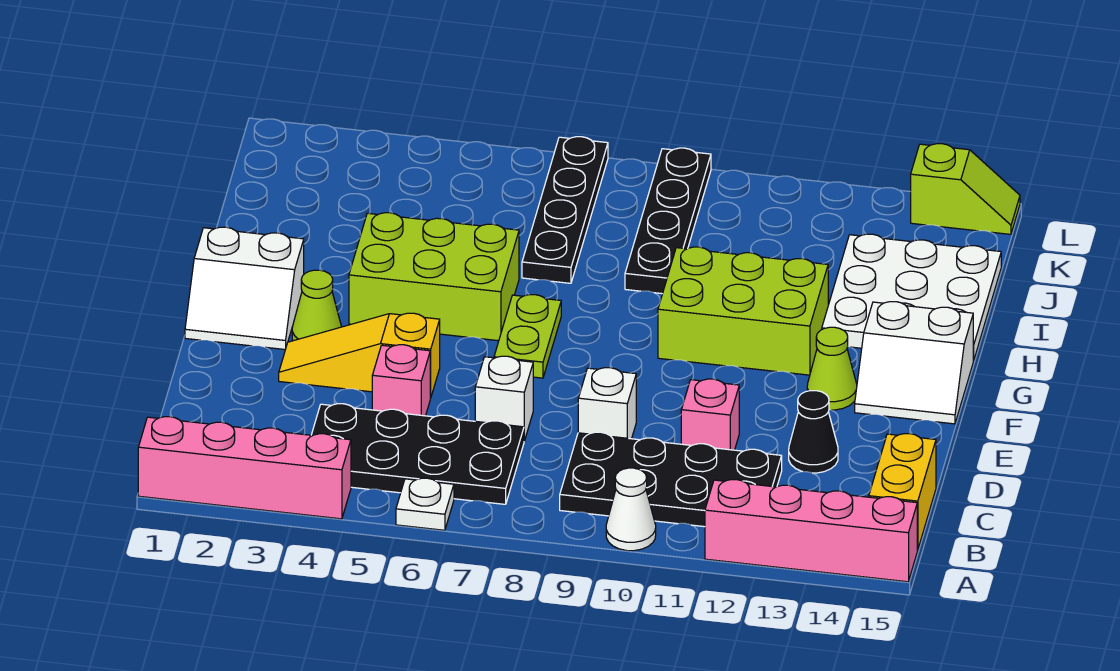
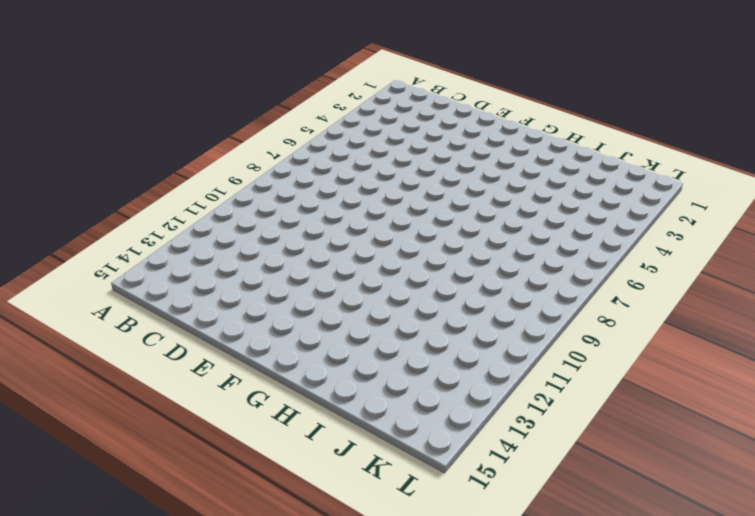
none -> pink brick A1:A4 level 1
none -> white plate A6 level 1
none -> white cone A10 level 1

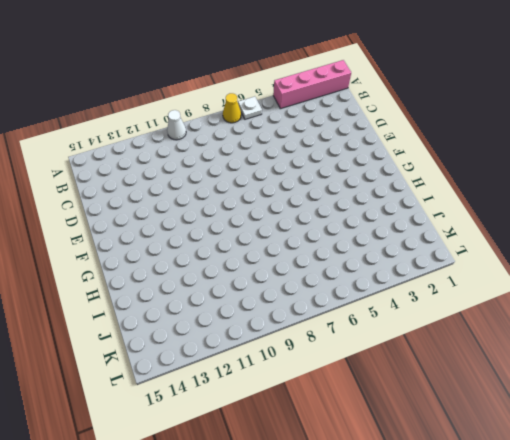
yellow cone A7 level 1 -> none
none -> pink brick A12:A15 level 1
none -> black plate B4:C7 level 1
none -> black plate B9:C12 level 1

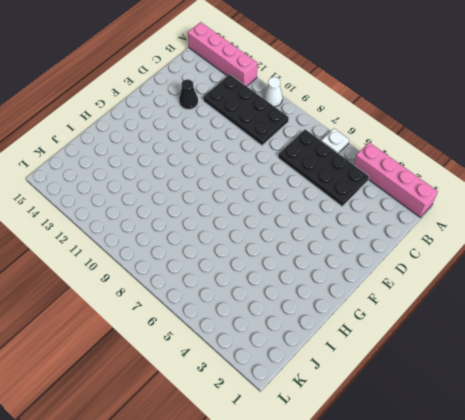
none -> yellow brick B15:C15 level 1
none -> pink brick D5 level 1
none -> white brick D7 level 1

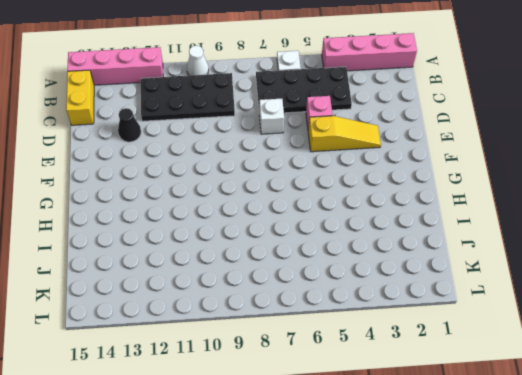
none -> white brick D9 level 1
none -> pink brick D11 level 1
none -> white slope F1:G2 level 1 top G

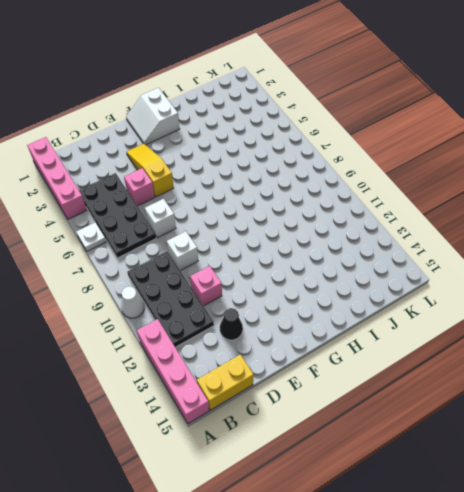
none -> lime cone F3 level 1
none -> lime plate F7:G7 level 1
none -> lime cone F13 level 1

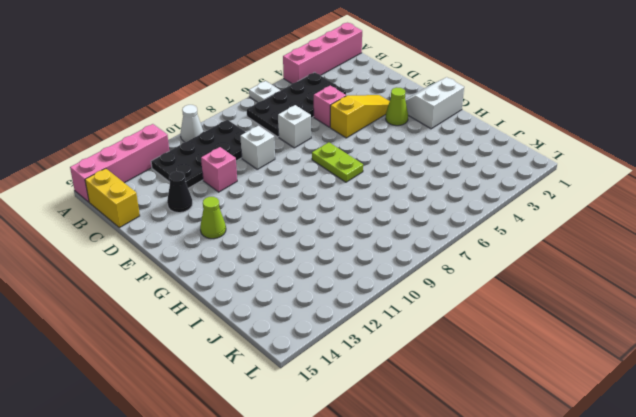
none -> white slope F14:G15 level 1 top G
none -> lime brick G4:H6 level 1
none -> lime brick G10:H12 level 1

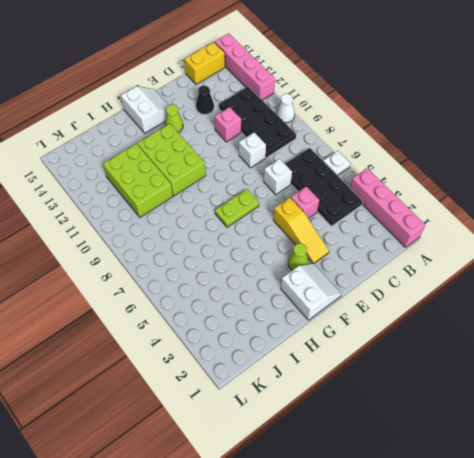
lime brick I10:J12 level 1 -> lime brick G4:H6 level 1
none -> white plate H13:J15 level 1
none -> black plate I7:L7 level 1
none -> black plate I9:L9 level 1

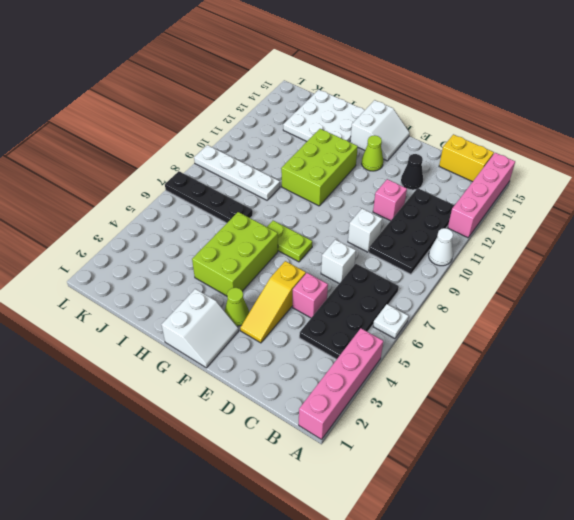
white plate I9:L9 level 1 -> black plate I9:L9 level 1
none -> lime slope L14:L15 level 1 top 14

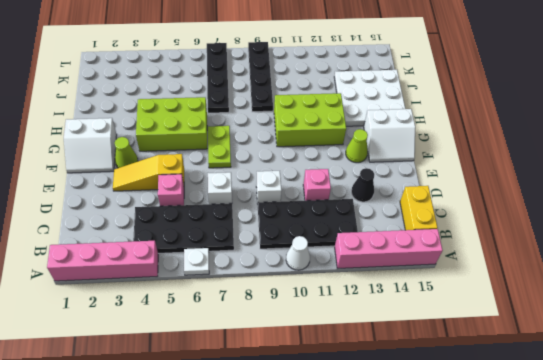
none -> lime slope L14:L15 level 1 top 14

